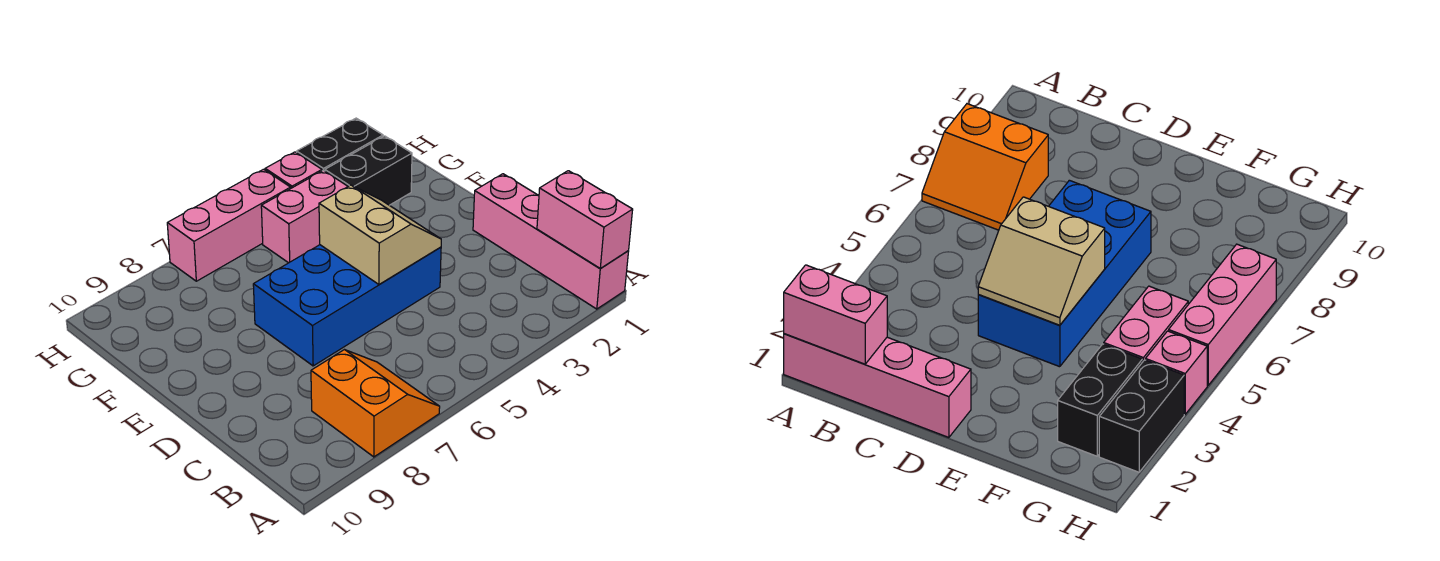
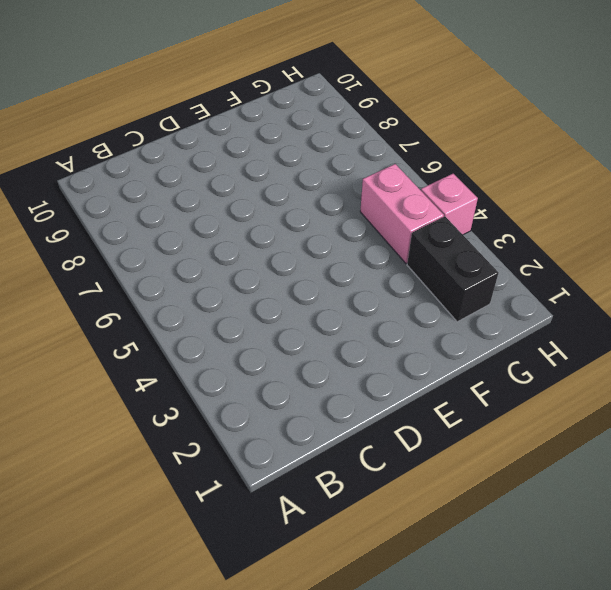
none -> pink brick A1:D1 level 1
none -> orange slope A7:B8 level 1 top 8

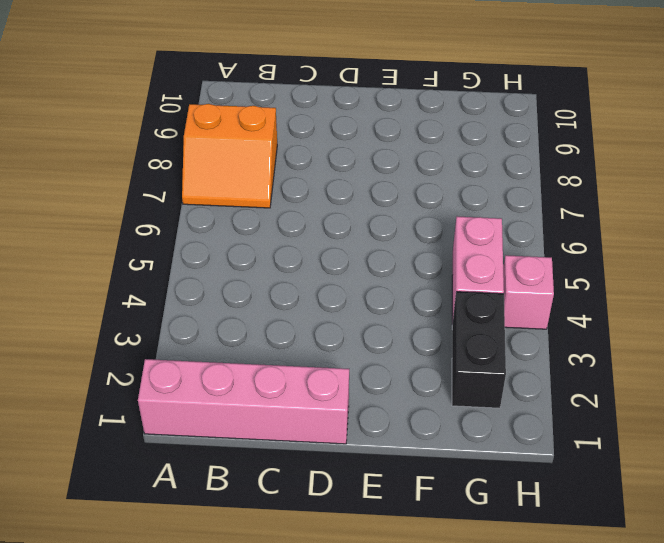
none -> blue brick D4:E7 level 1
none -> black brick H2:H3 level 1

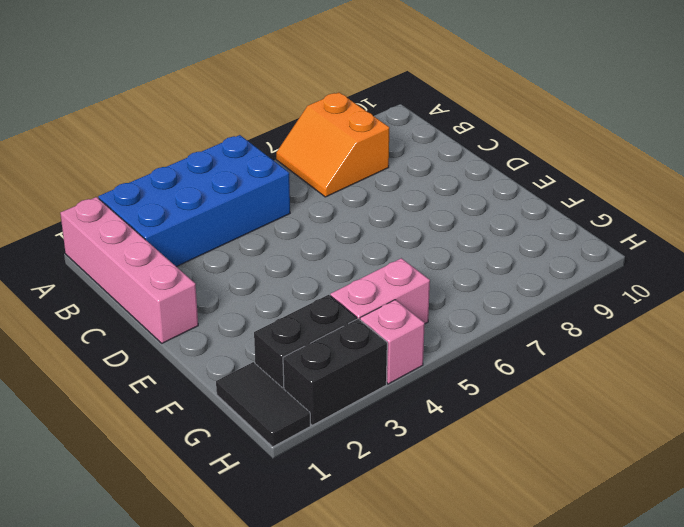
blue brick A2:B5 level 1 -> blue brick D4:E7 level 1
black tile G1:H1 level 1 -> none
none -> pink brick H5:H7 level 1
none -> pink brick A1:B1 level 2

